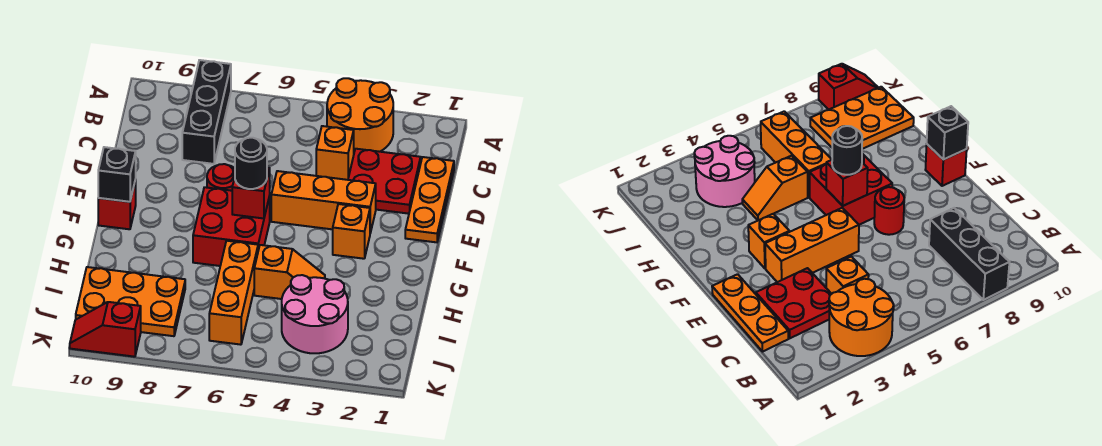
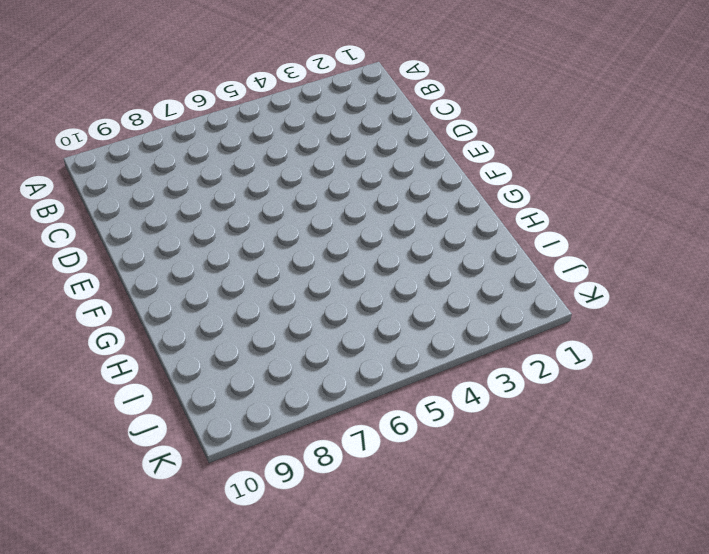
none -> orange round brick A3:B4 level 1
none -> black brick A8:C8 level 1
none -> orange plate C1:E1 level 1

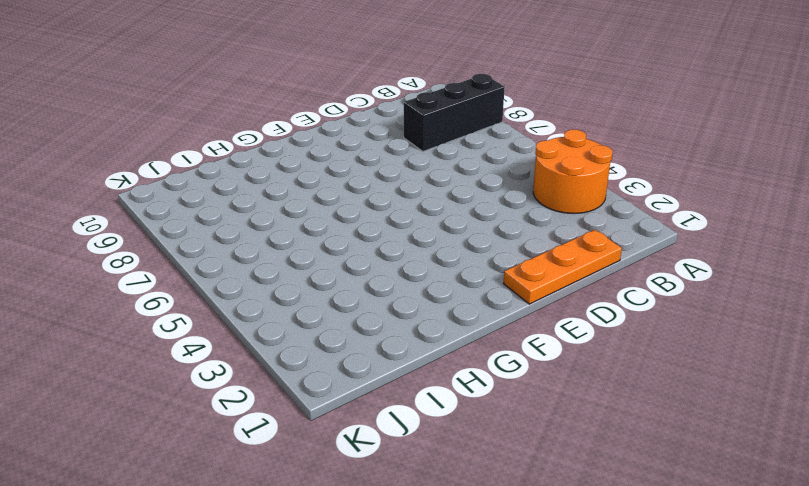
none -> red plate C2:D3 level 1
none -> orange brick C4 level 1
none -> orange brick E3:E5 level 1

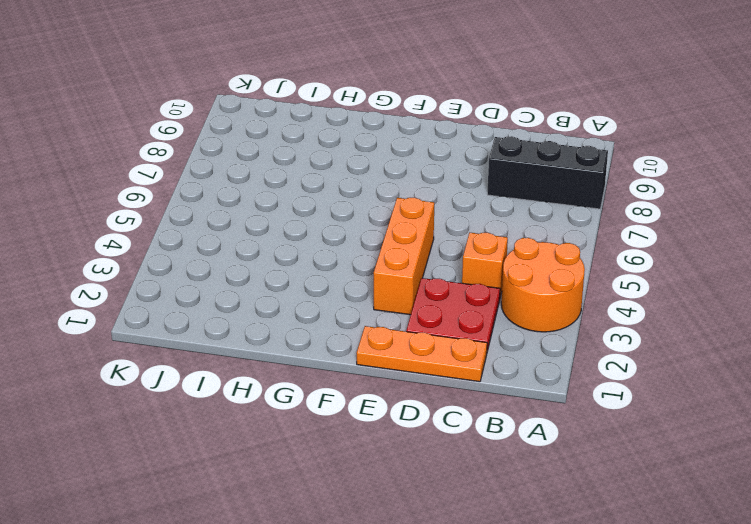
none -> red round brick E7 level 1
none -> orange brick F3 level 1
none -> red brick F6:G7 level 1

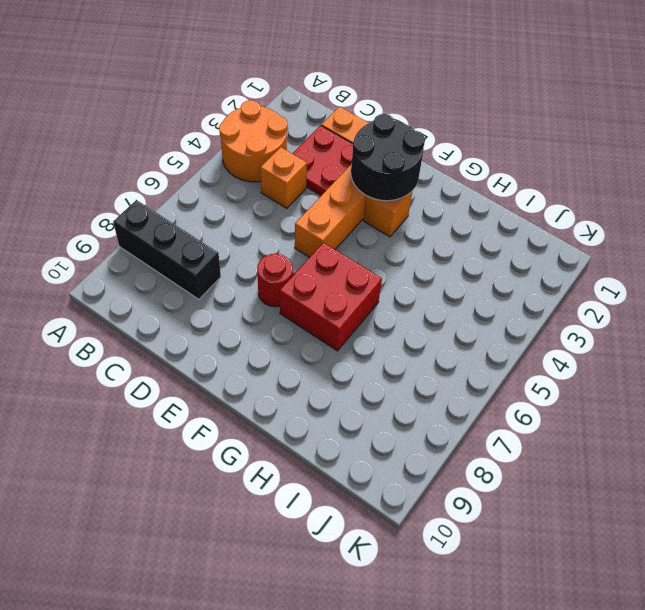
black round brick E2:F3 level 2 -> none
none -> red brick F10 level 1
none -> orange slope H4:H5 level 1 top 5
none -> orange brick H6:J6 level 1

